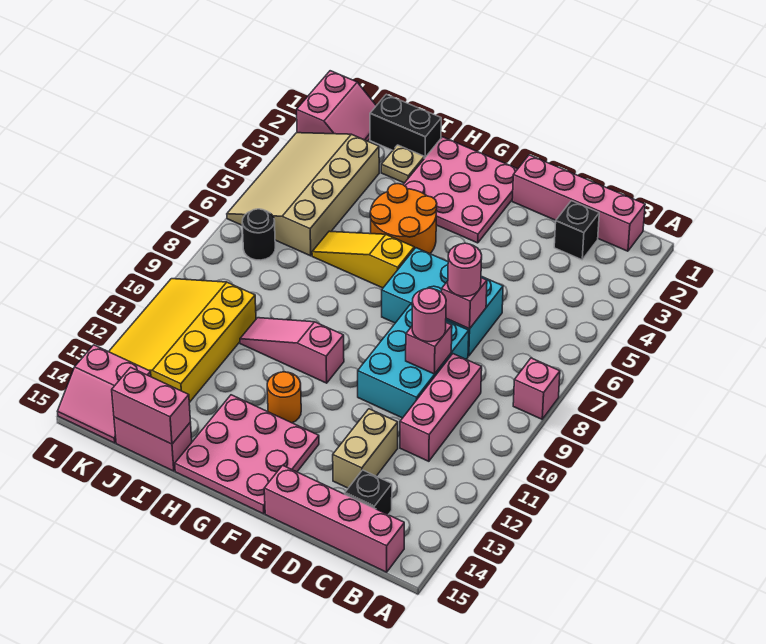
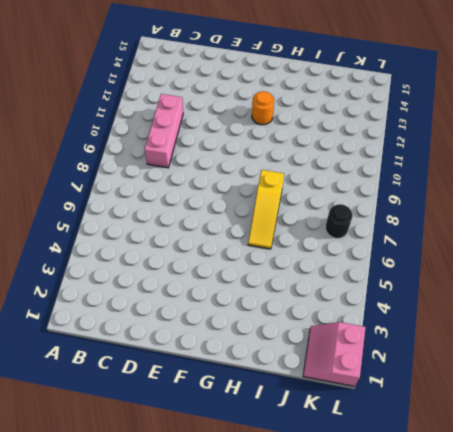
yellow slope H6:H8 level 1 top 8 -> yellow slope G6:I6 level 1 top G
none -> pink brick A8 level 1
none -> pink brick B1:E1 level 1
none -> pink brick B15:E15 level 1

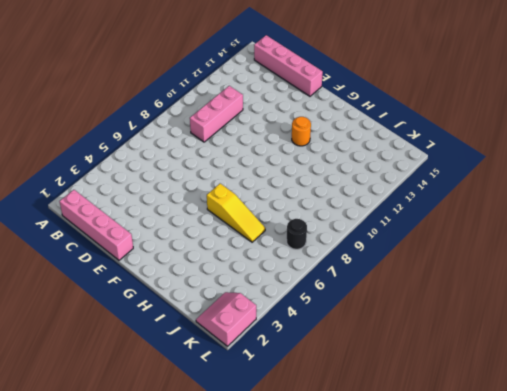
none -> pink brick A8 level 1
none -> black brick C2 level 1
none -> black brick C14 level 1

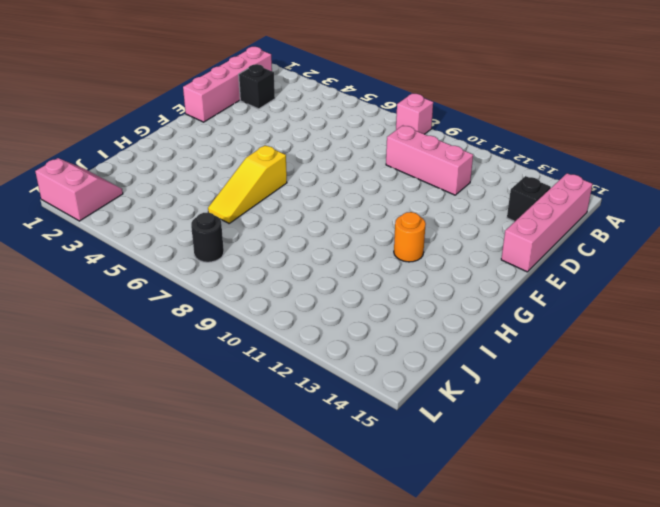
none -> cyan brick D6:F7 level 1
none -> cyan brick D8:E10 level 1
none -> tan brick D12:D13 level 1

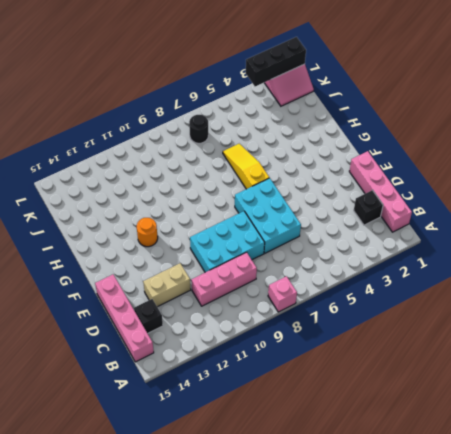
black brick L1:L3 level 2 -> none
none -> pink plate F1:H3 level 1
none -> pink plate F13:H15 level 1
none -> orange round brick G4:H5 level 1

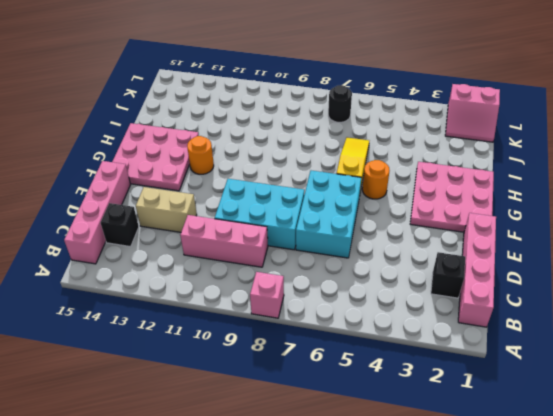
orange round brick G5 level 1 -> orange round brick G4:H5 level 1
none -> pink slope G10:I10 level 1 top G
none -> black brick I1:J1 level 1
none -> tan plate I2 level 1

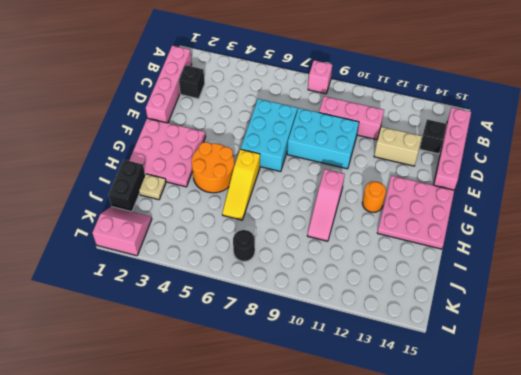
none -> pink brick I15:J15 level 1
none -> tan slope J3:L6 level 1 top J
none -> yellow slope J10:L13 level 1 top J

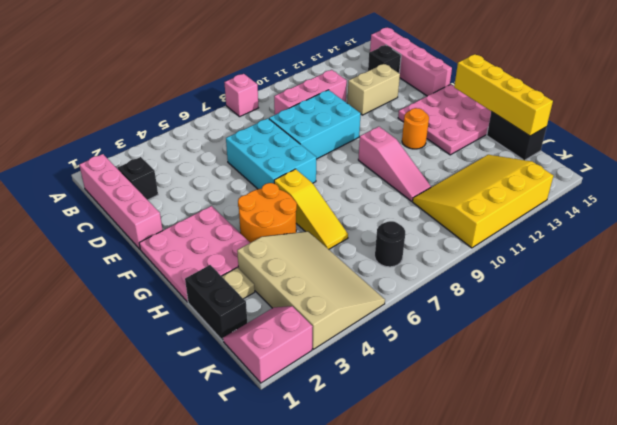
yellow brick G15:J15 level 2 -> pink brick I15:J15 level 2
tan slope I3:L5 level 1 top 3 -> tan slope J3:L6 level 1 top J
black brick I15:J15 level 1 -> pink brick I15:J15 level 1
yellow slope J10:L13 level 1 top L -> yellow slope J10:L13 level 1 top J
none -> pink slope K14:L15 level 1 top 14
none -> pink brick D7 level 2
none -> pink brick D9 level 2

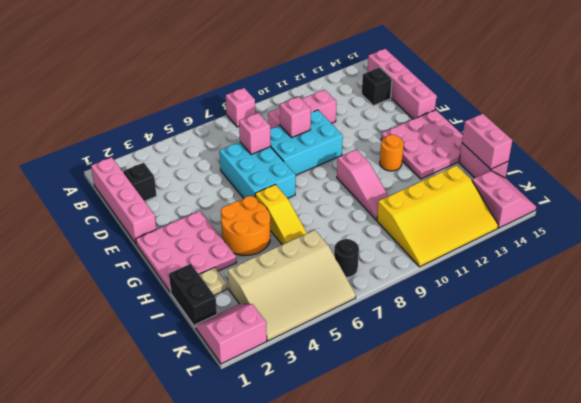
none -> tan brick D12:D13 level 1
none -> pink round brick D7 level 3
none -> pink round brick D9 level 3

